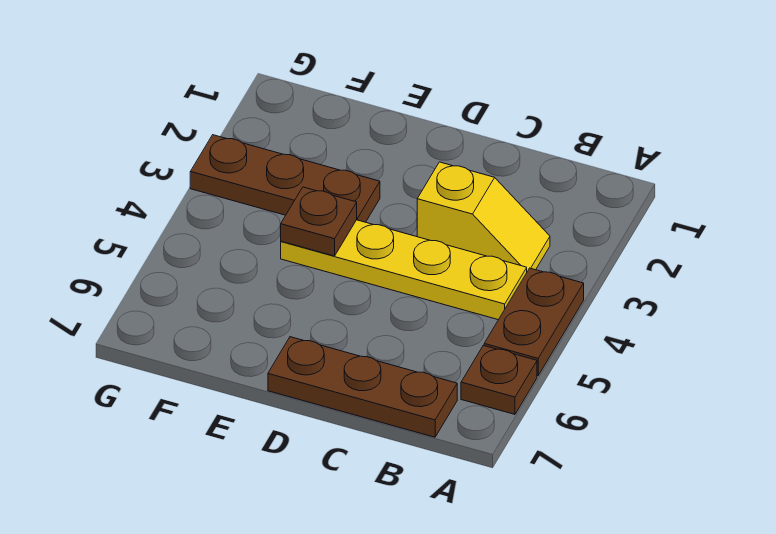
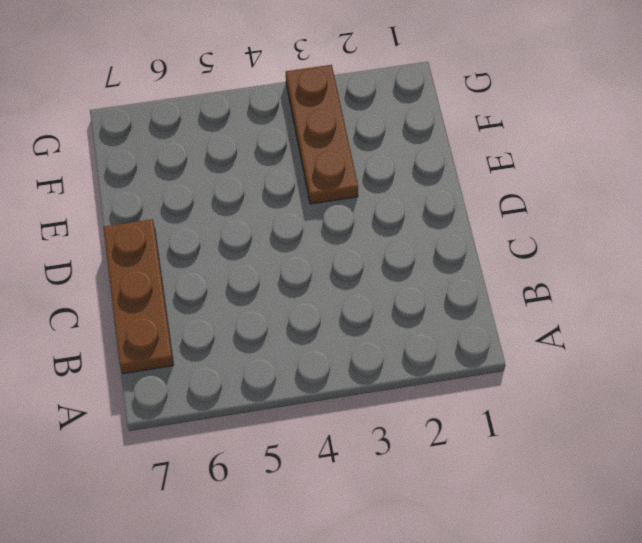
none -> brown plate A4:A5 level 1
none -> brown plate A6 level 1

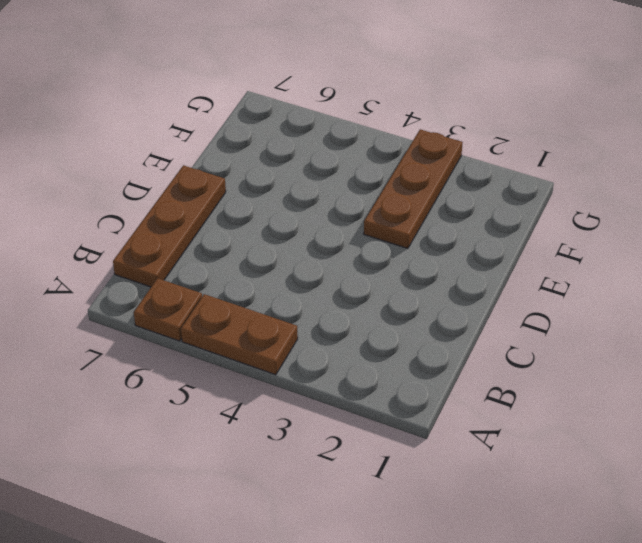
none -> yellow slope B3:C3 level 1 top C
none -> yellow plate B4:E4 level 1

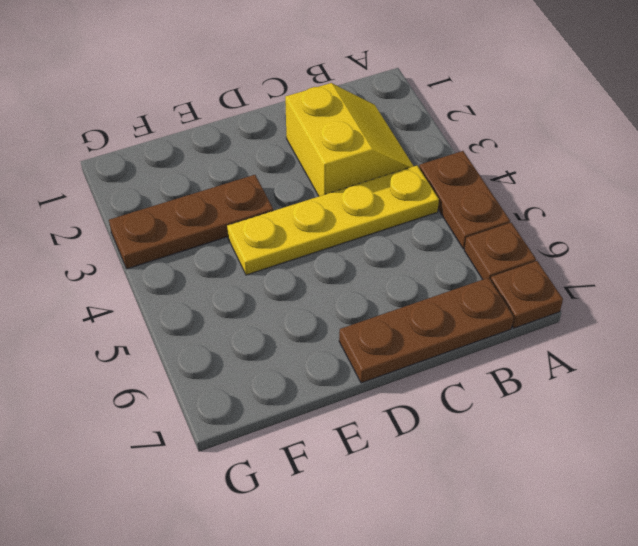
brown plate A7 level 1 -> brown plate E4 level 2
yellow slope B2:C3 level 1 top C -> yellow slope B3:C3 level 1 top C

